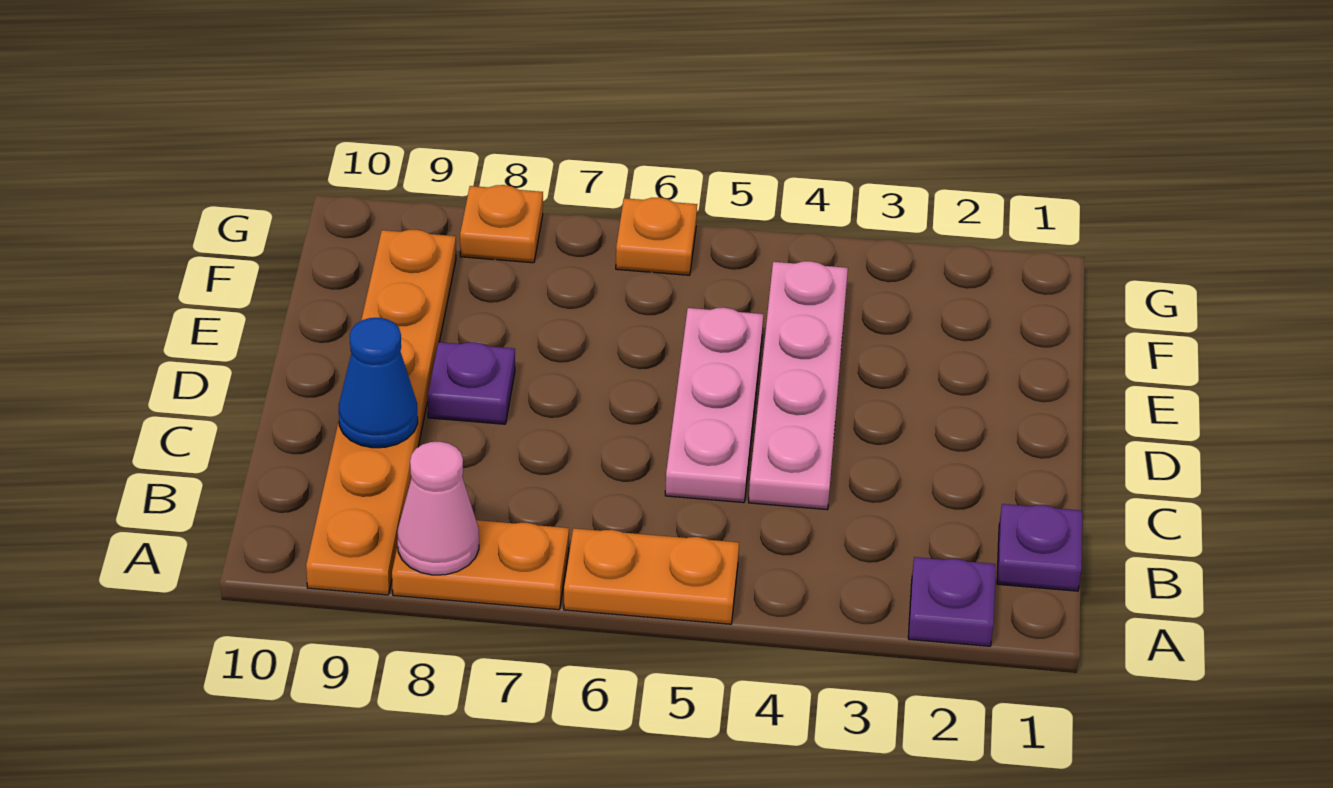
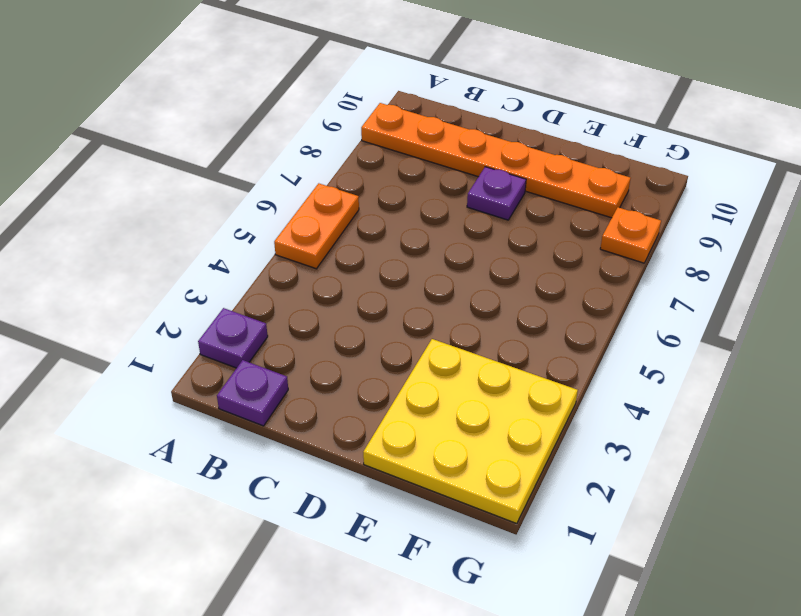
yellow plate E1:G3 level 1 -> none
none -> orange plate A7:A8 level 1
none -> pink plate C4:F4 level 1
none -> pink plate C5:E5 level 1

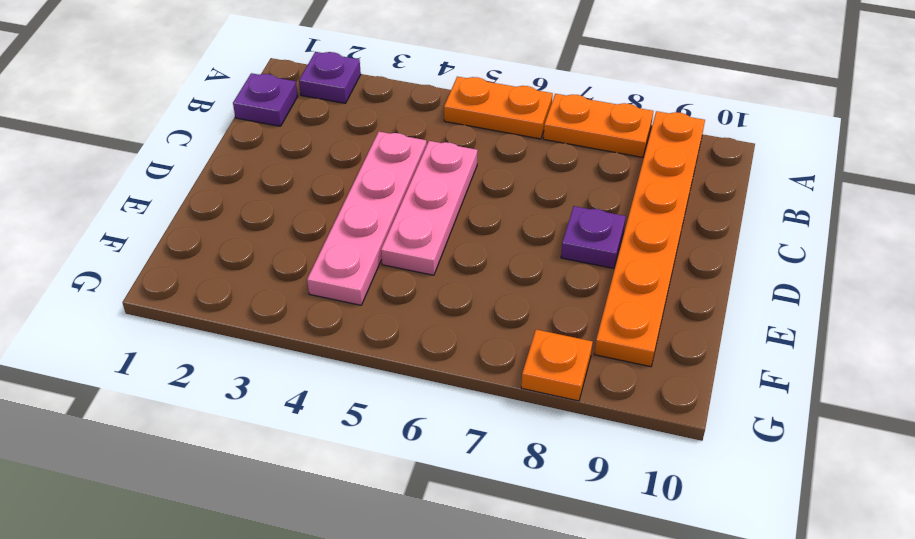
none -> orange plate G6 level 1
none -> pink cone A8 level 2
none -> blue cone C9 level 2

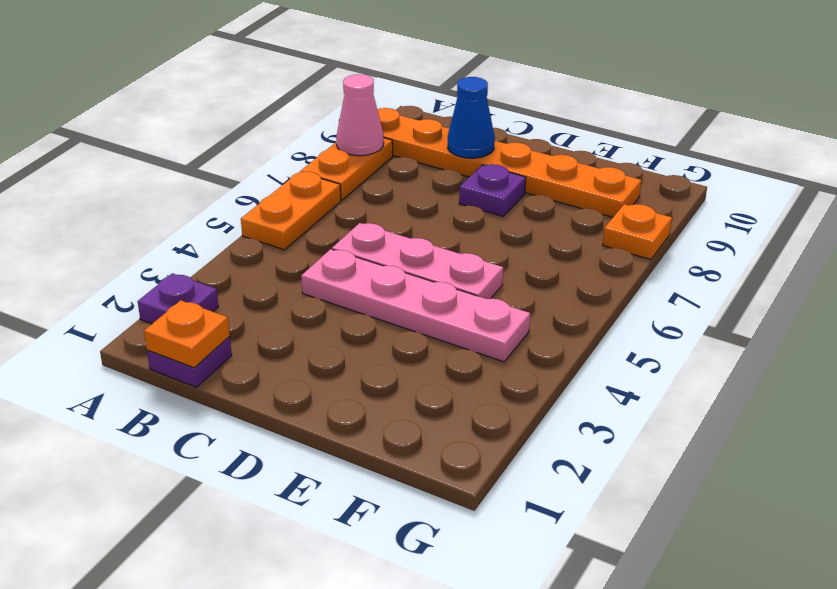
orange plate B1 level 2 -> orange plate G6 level 1

